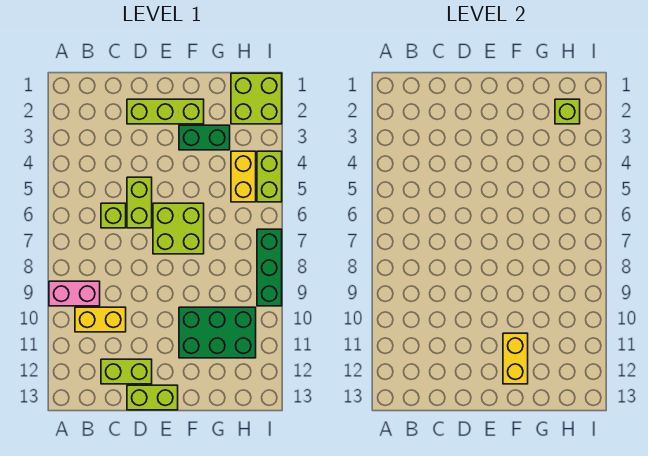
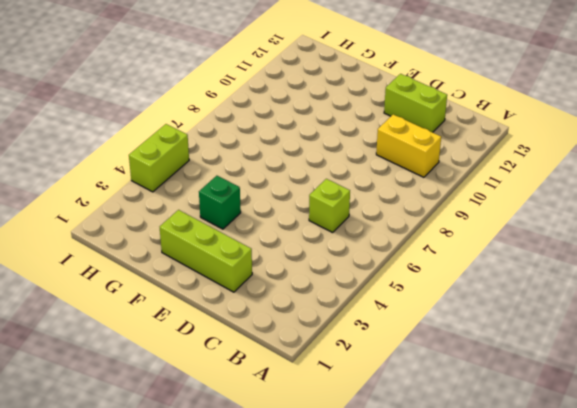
green brick F4 level 1 -> none
none -> pink brick A9:B9 level 1
none -> lime brick D5:D6 level 1
none -> lime brick D13:E13 level 1

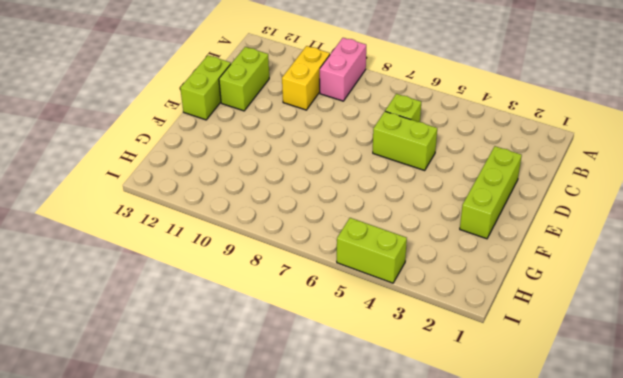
none -> lime brick E6:F7 level 1
none -> green brick F3:G3 level 1
none -> green brick F10:H11 level 1

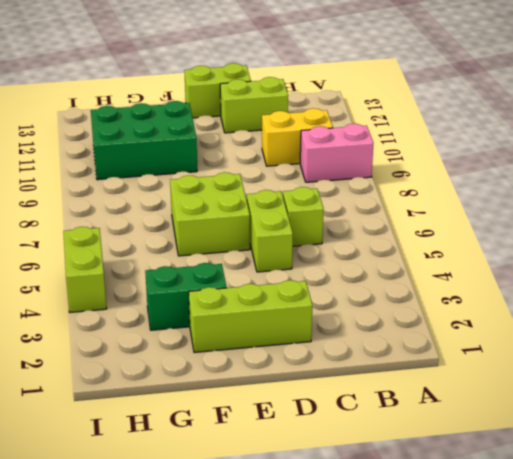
none -> lime brick H1:I2 level 1
none -> yellow brick H4:H5 level 1
none -> green brick I7:I9 level 1

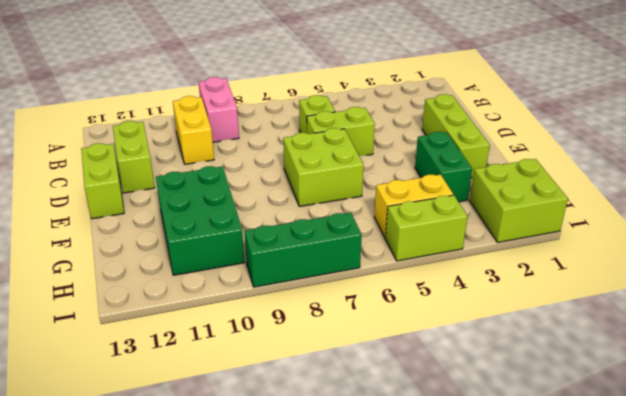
none -> yellow brick F11:F12 level 2
none -> lime brick H2 level 2

